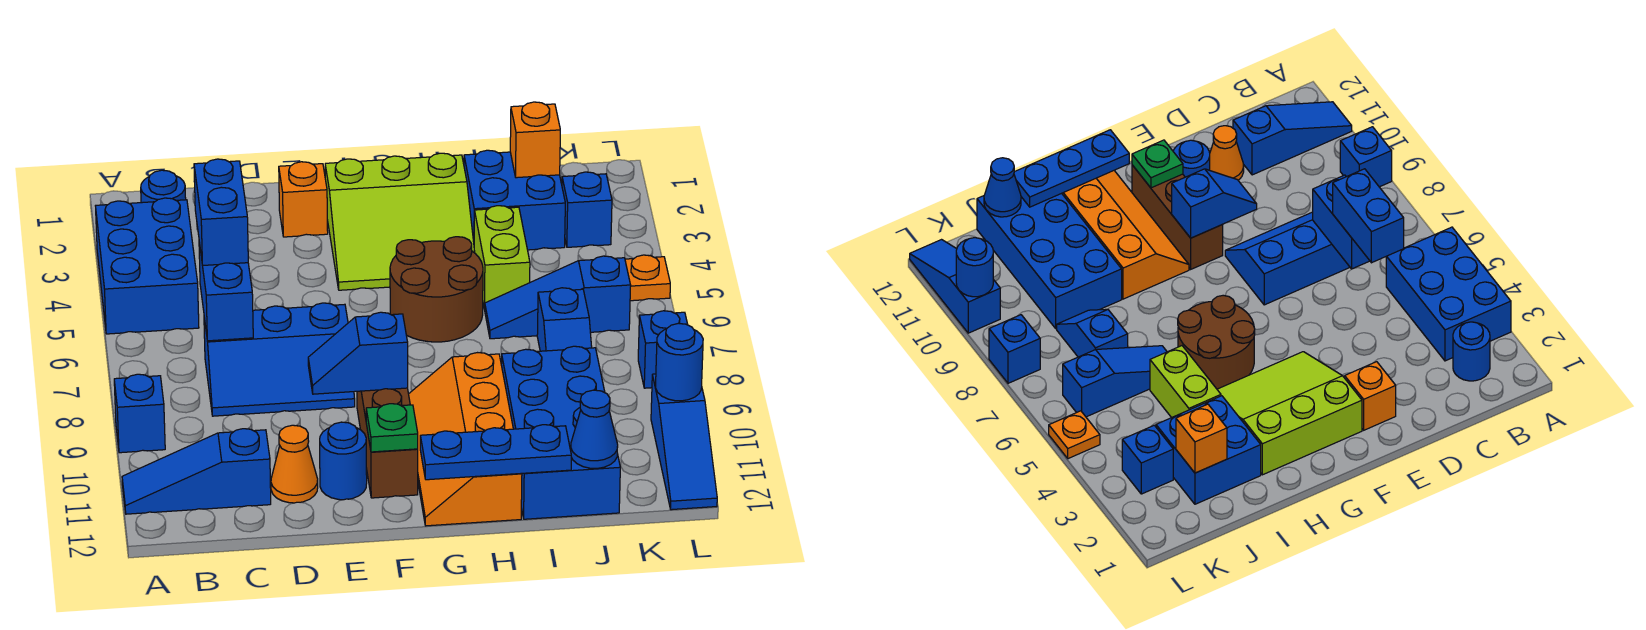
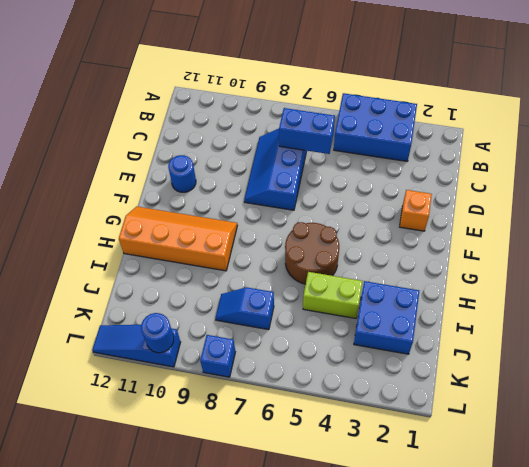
none -> blue brick A9 level 1
none -> blue slope A11:C11 level 1 top C
none -> blue round brick B2 level 1

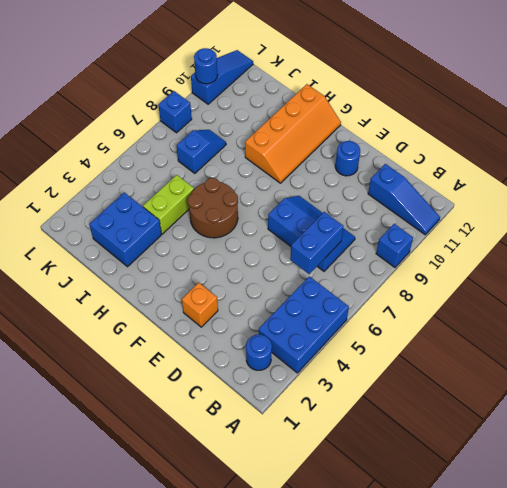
none -> orange cone D11 level 1
none -> lime slope F2:H4 level 1 top 2
none -> brown brick F9:F11 level 1

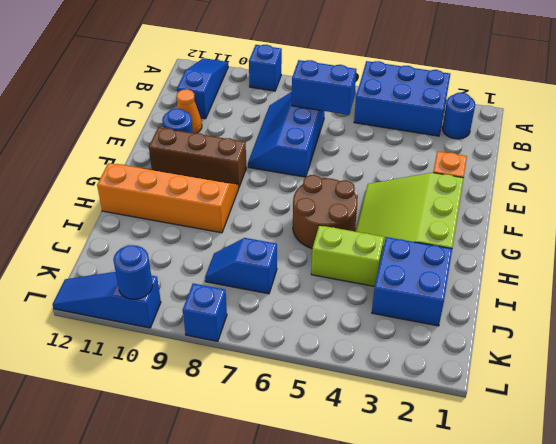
none -> blue slope I6:K6 level 1 top K
none -> blue brick I9:J12 level 1
none -> blue brick K3 level 1

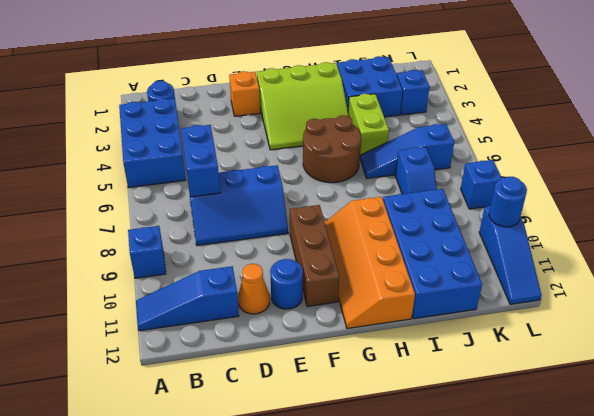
none -> orange plate L5 level 1
none -> blue slope E9:F9 level 2 top F
none -> green plate F11 level 2

